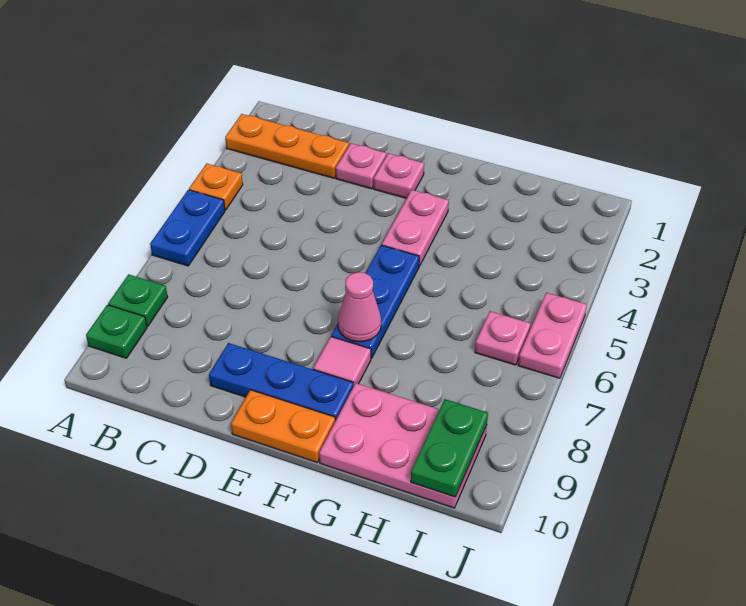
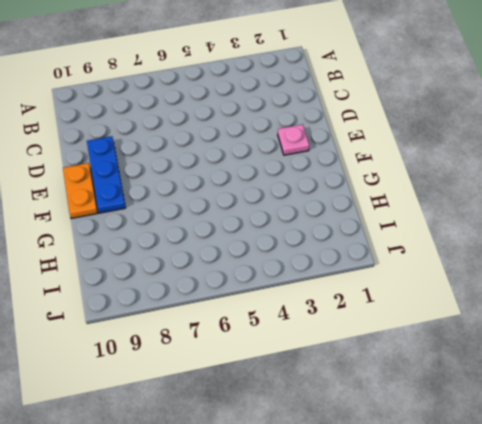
none -> orange plate A2:C2 level 1
none -> orange plate A4 level 1
none -> blue plate A5:A6 level 1

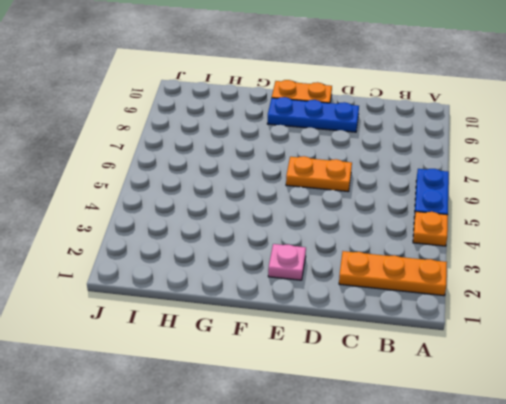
orange plate D6:E6 level 1 -> none
none -> green plate A8 level 1
none -> green plate A9 level 1
none -> pink plate D2 level 1

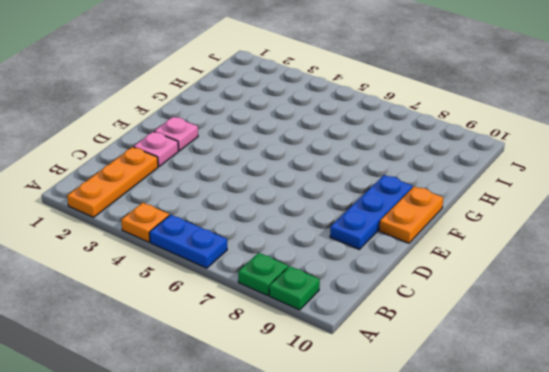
none -> pink plate F3:F4 level 1
none -> blue plate F5:F7 level 1
none -> pink tile F8 level 1

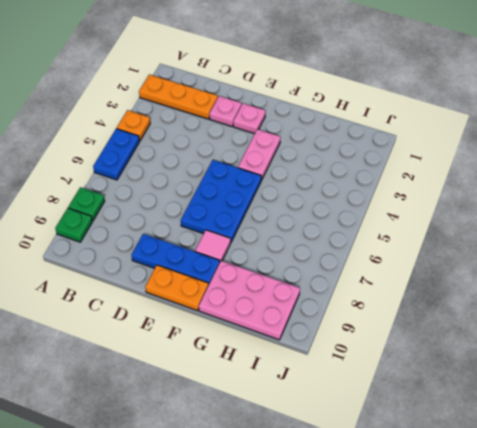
blue plate E5:F7 level 1 -> blue plate F5:F7 level 1
none -> pink plate I6 level 1
none -> pink plate J5:J6 level 1
none -> pink cone F7 level 2

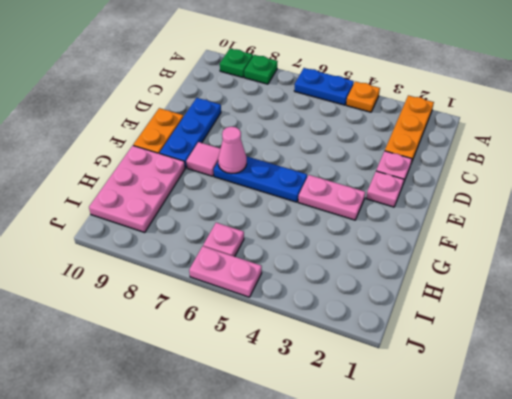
none -> green plate I9:I10 level 2

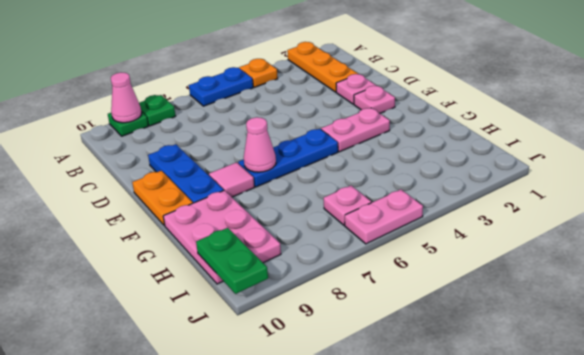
pink cone A9 level 2 -> none
green plate I10:J10 level 2 -> green plate I9:I10 level 2

